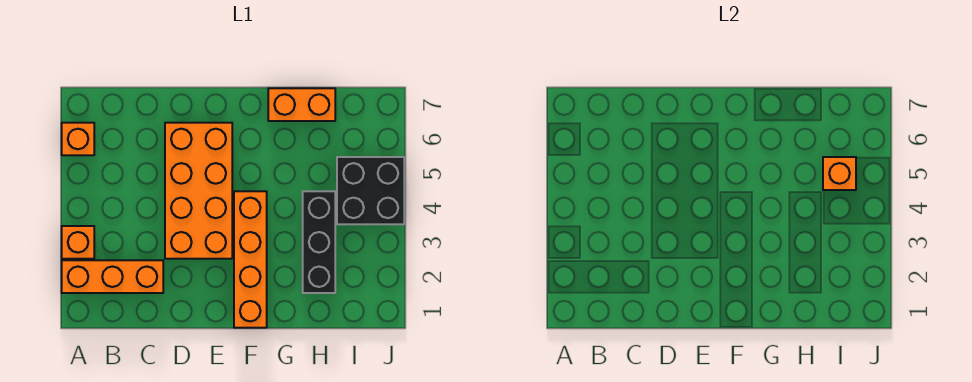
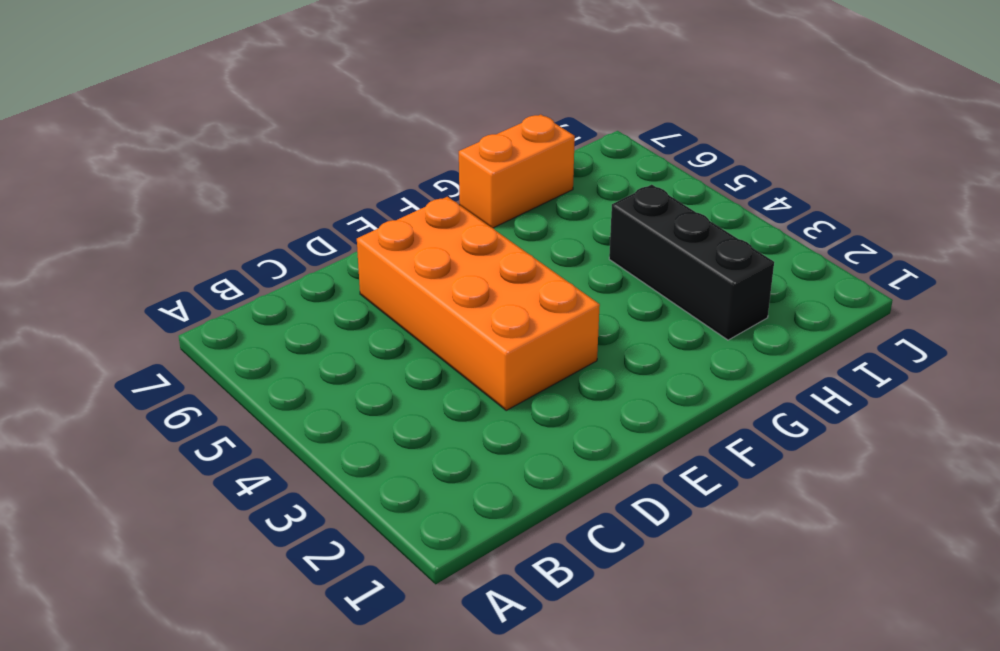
none -> orange brick A2:C2 level 1
none -> orange brick A3 level 1

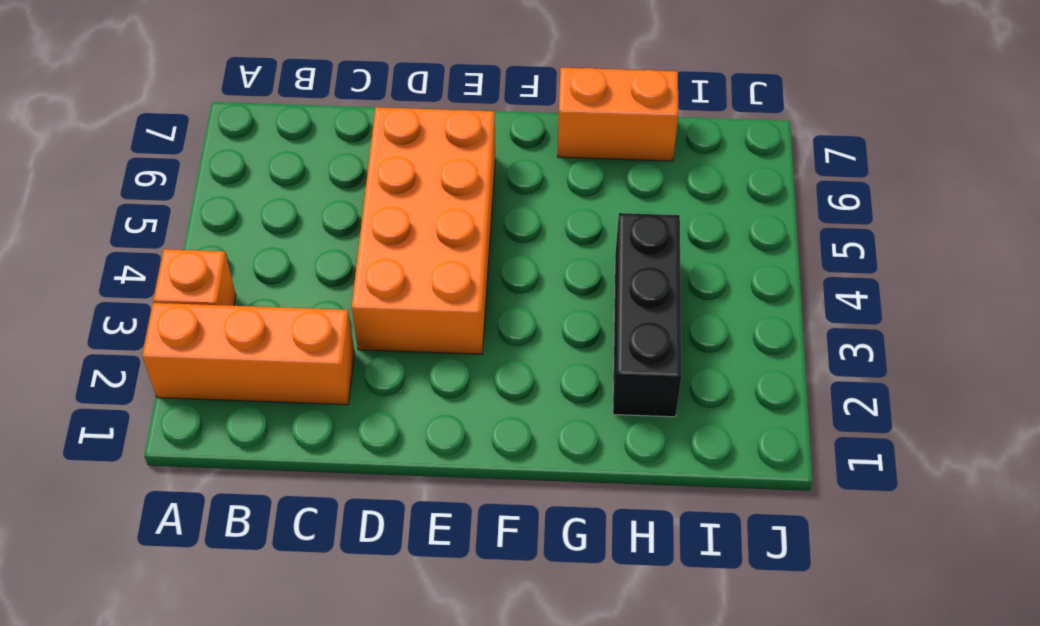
none -> orange brick A6 level 1
none -> orange brick F1:F4 level 1

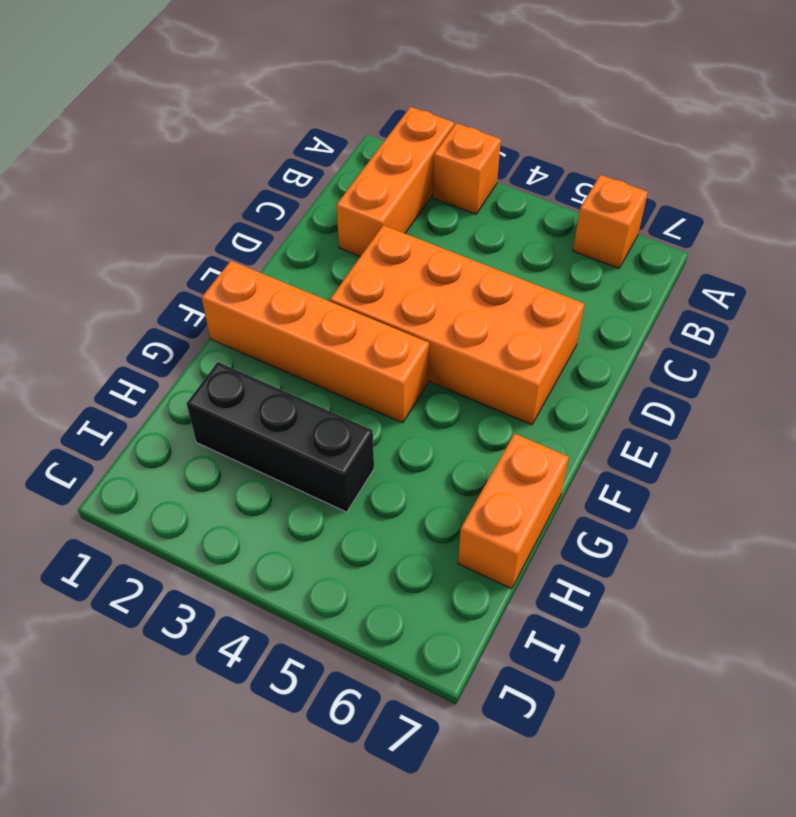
none -> black brick I4:J5 level 1
none -> orange brick I5 level 2

